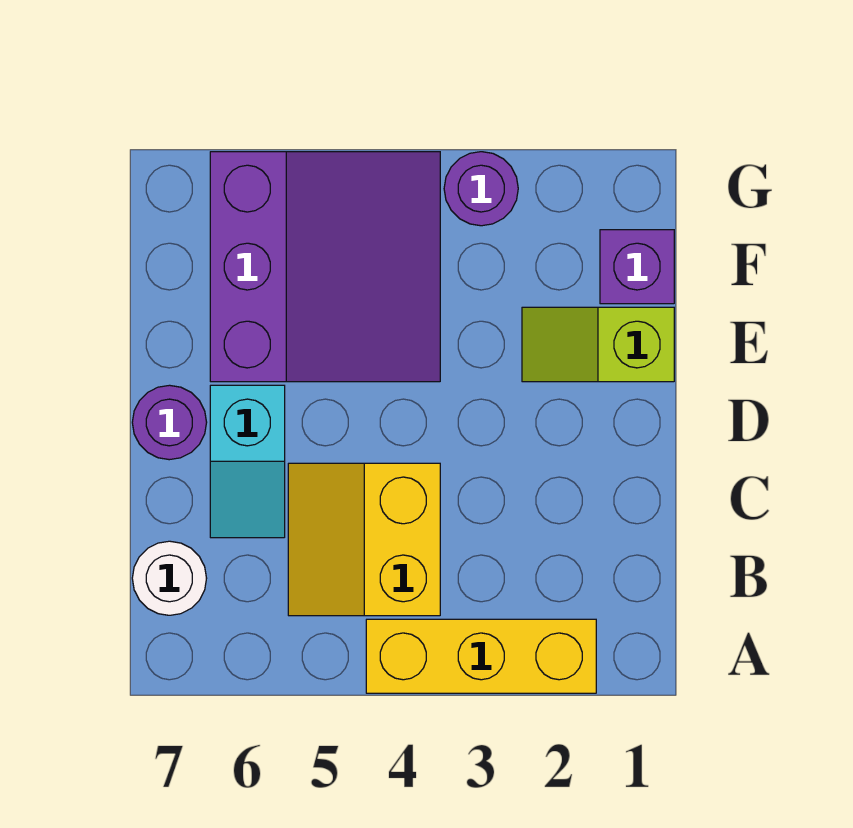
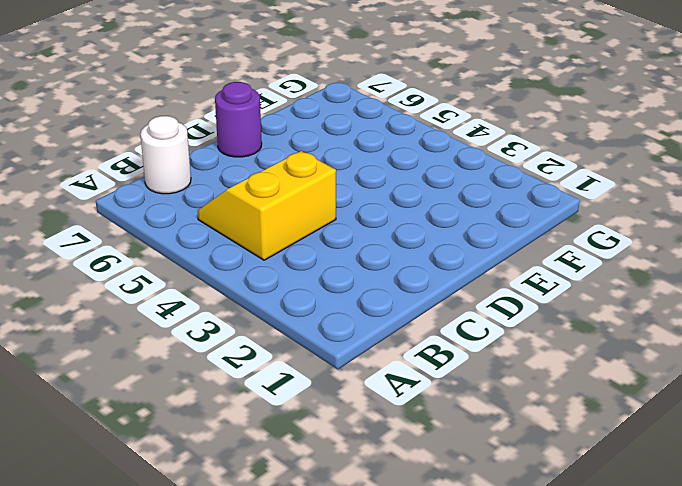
none -> yellow brick A2:A4 level 1
none -> cyan slope C6:D6 level 1 top D

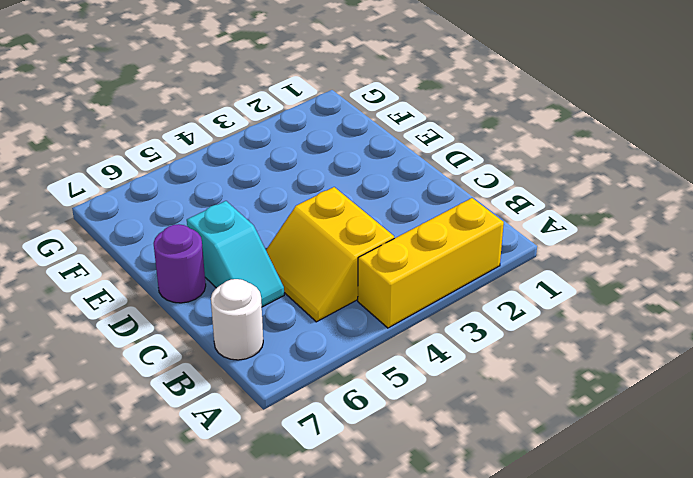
none -> lime slope E1:E2 level 1 top 1
none -> purple slope E4:G6 level 1 top 6

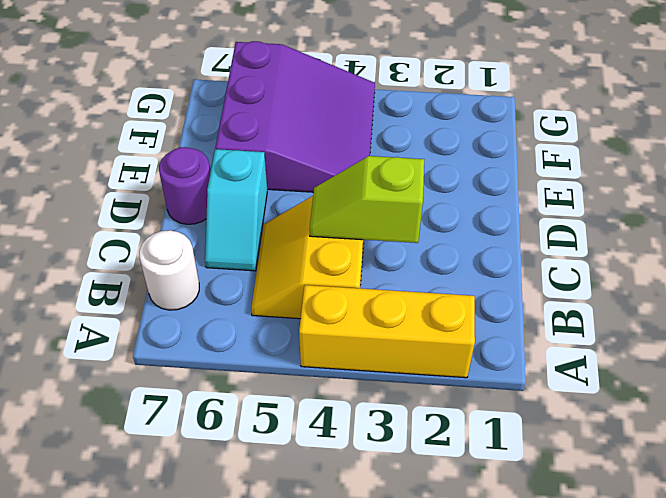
lime slope C3:C4 level 2 top 3 -> lime slope E1:E2 level 1 top 1
none -> purple brick F1 level 1
none -> purple round brick G3 level 1

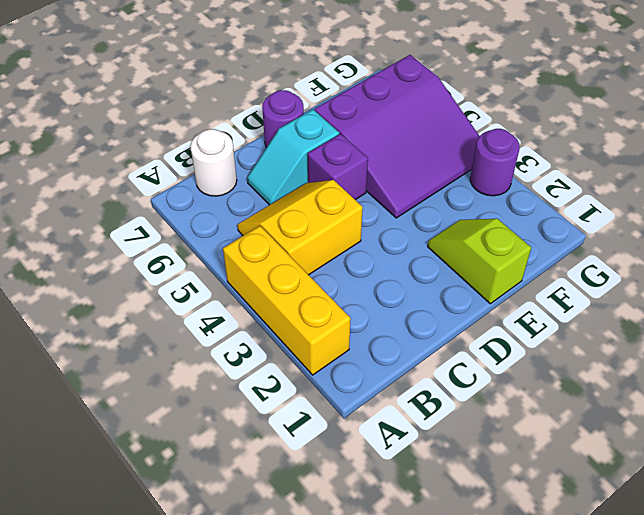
purple brick D5 level 1 -> purple brick F1 level 1

